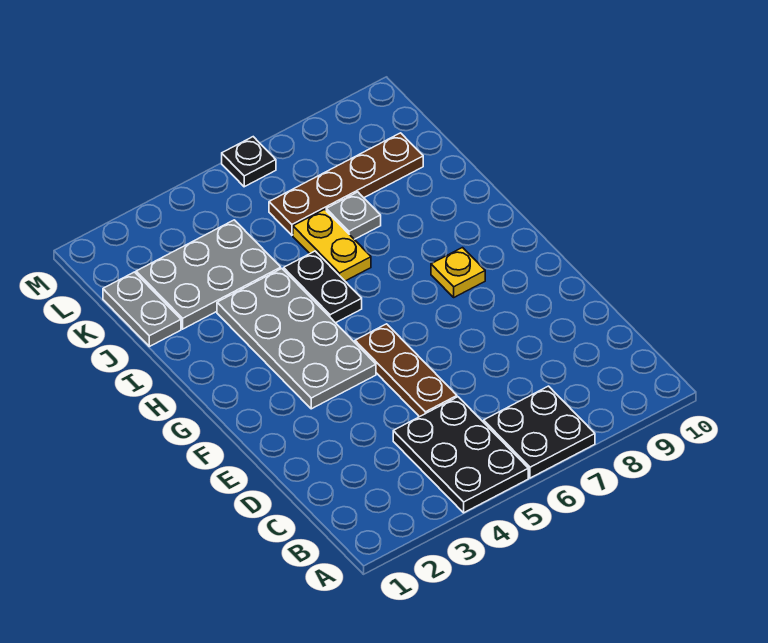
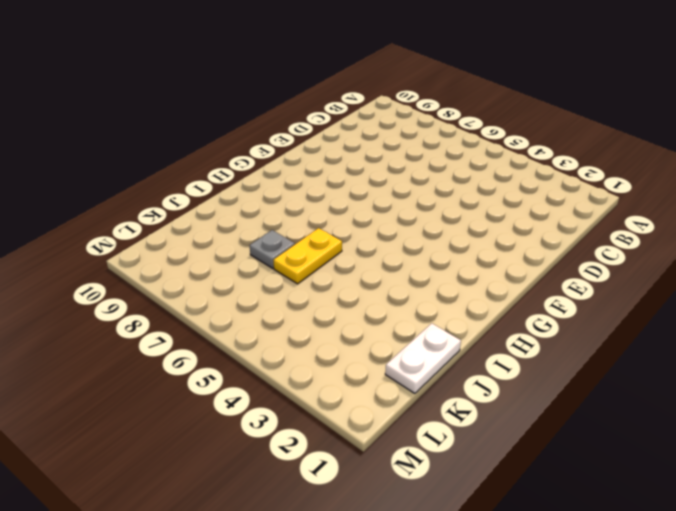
white plate J1:K1 level 1 -> grey plate J1:K1 level 1
none -> black plate A4:C5 level 1
none -> black plate A6:B7 level 1
none -> brown plate D5:F5 level 1

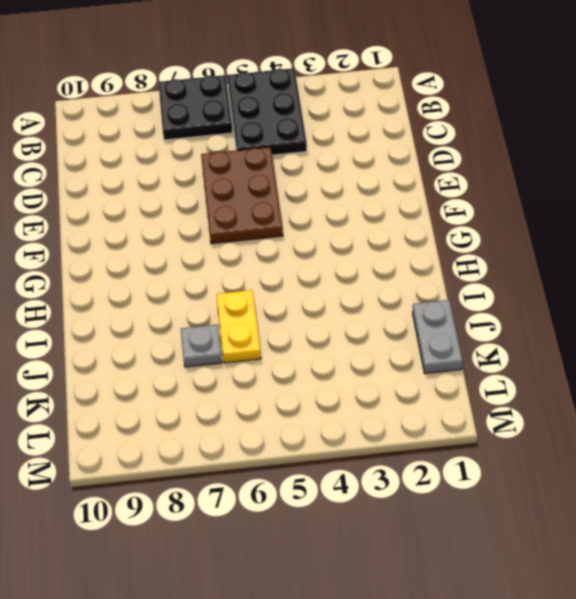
brown plate D5:F6 level 1 -> brown plate D5:F5 level 1
none -> grey plate F3:I4 level 1
none -> yellow plate G8 level 1
none -> black plate H5:I5 level 1

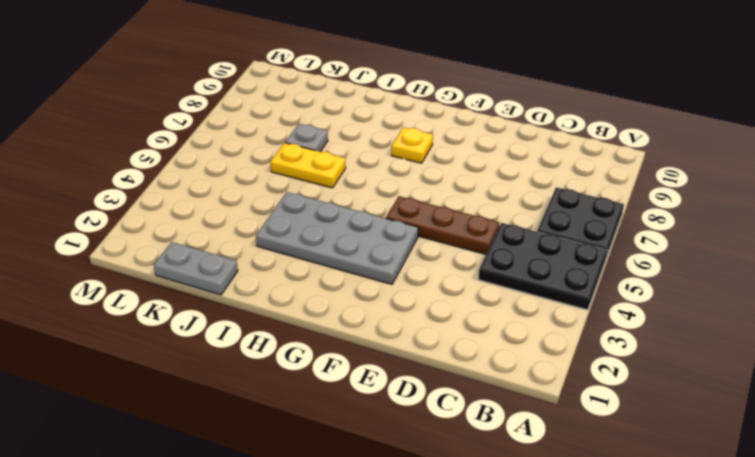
none -> black plate H5:I5 level 1
none -> grey plate J2:K4 level 1
none -> brown plate K6:K9 level 1

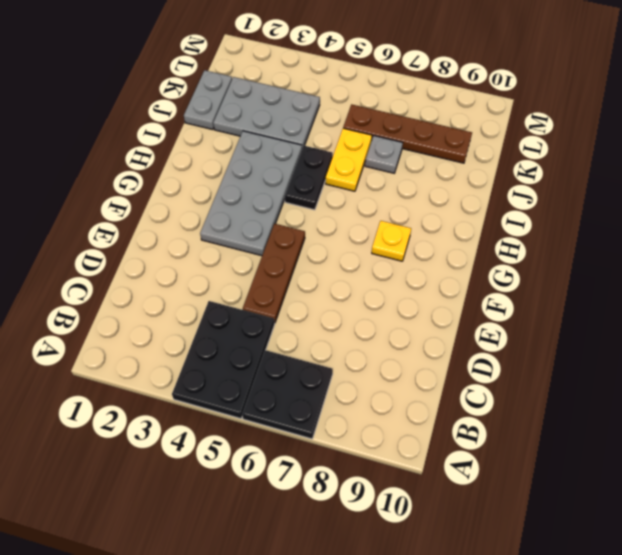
none -> black plate M6 level 1

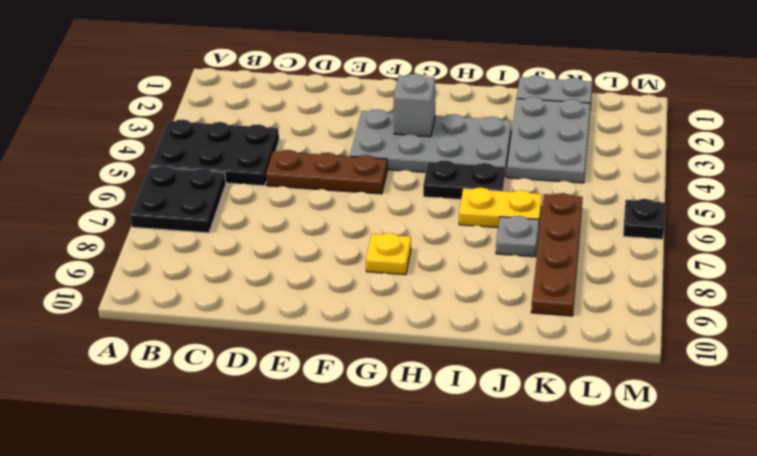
grey brick G3 level 2 -> none

